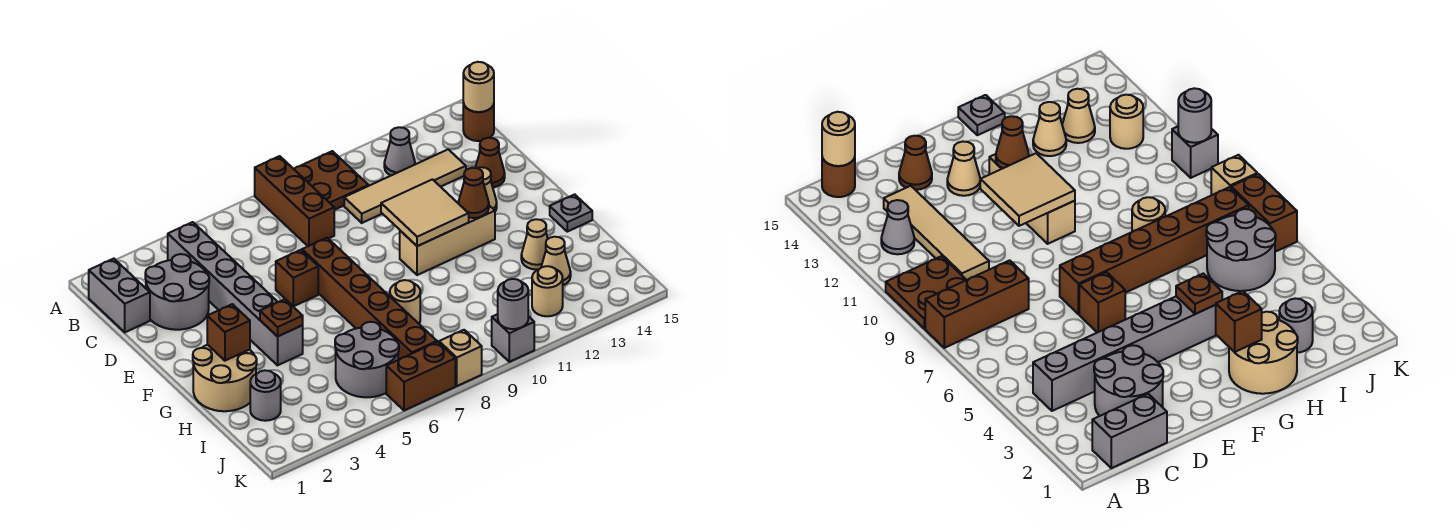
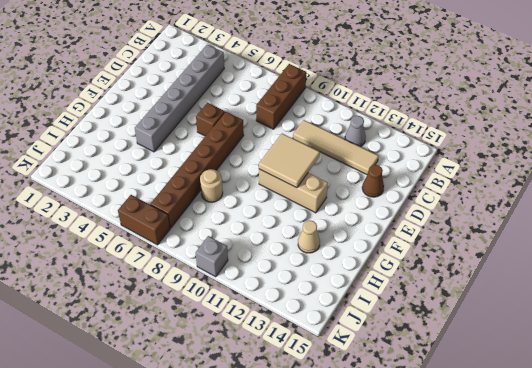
none -> brown plate A9:B10 level 1
none -> grey brick B1:C1 level 1
none -> brown round brick B15 level 1
none -> grey round brick C2:D3 level 1

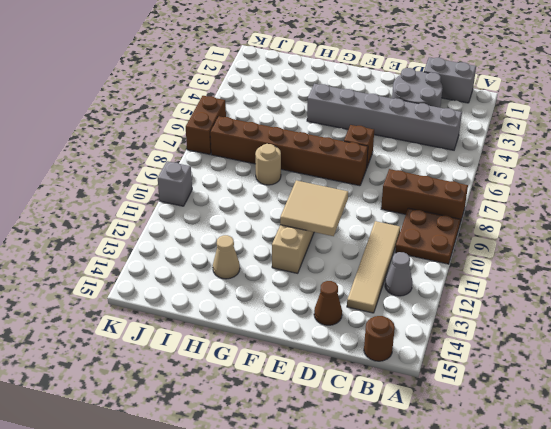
none -> tan cone E13 level 1
none -> tan round brick G1:H2 level 1
none -> grey plate G15 level 1
none -> grey round brick I2 level 1

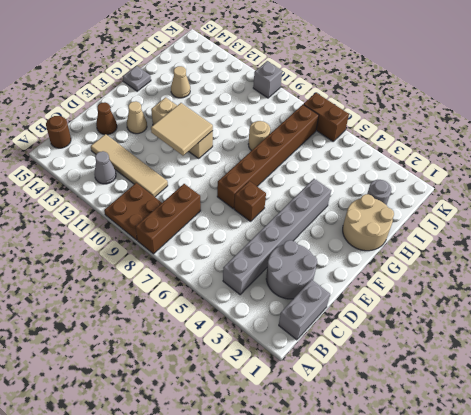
none -> grey round brick I5:J6 level 1
none -> tan cone I13 level 1
none -> tan round brick J12 level 1
none -> tan brick K8 level 1

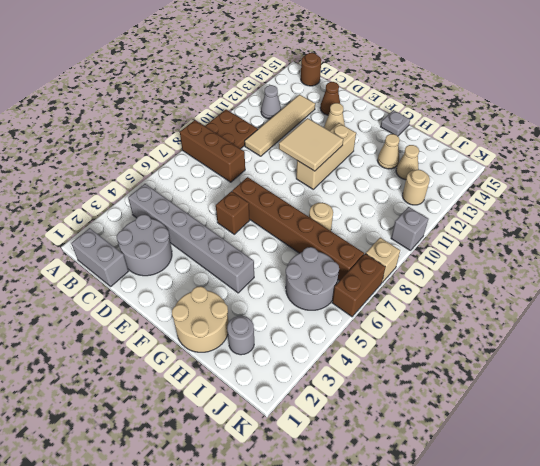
none -> tan round brick B15 level 2
none -> brown cone F12 level 2
none -> brown brick G2 level 2
none -> brown plate G4 level 2

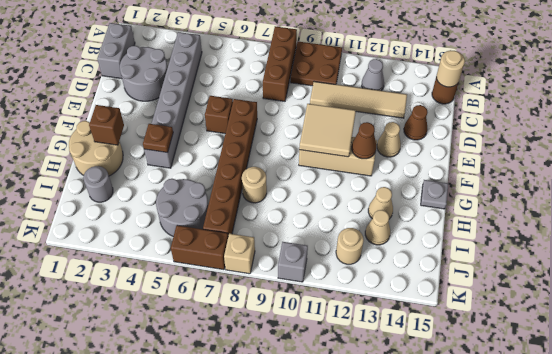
none -> grey round brick K10 level 2

